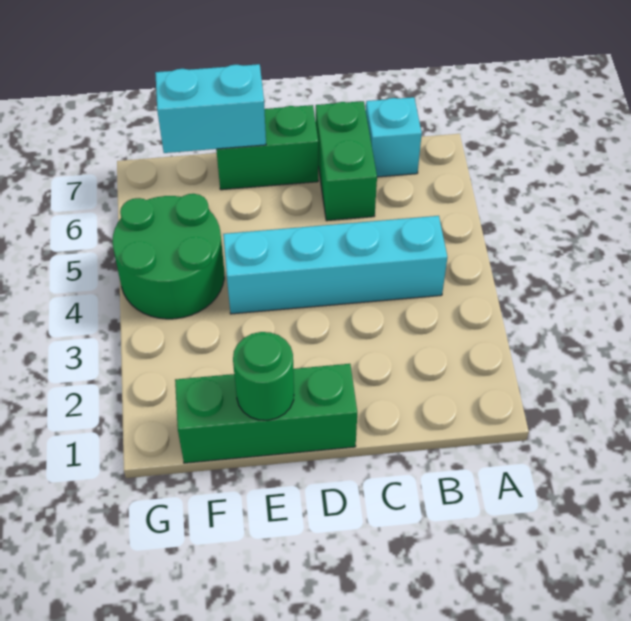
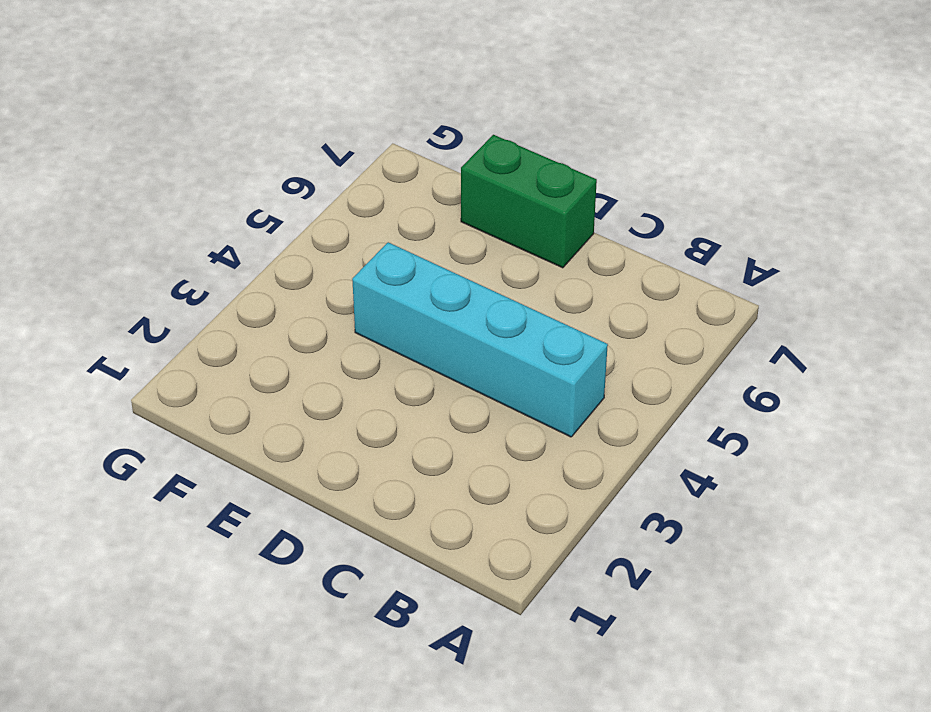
none -> cyan brick B7 level 1
none -> green brick C6:C7 level 1

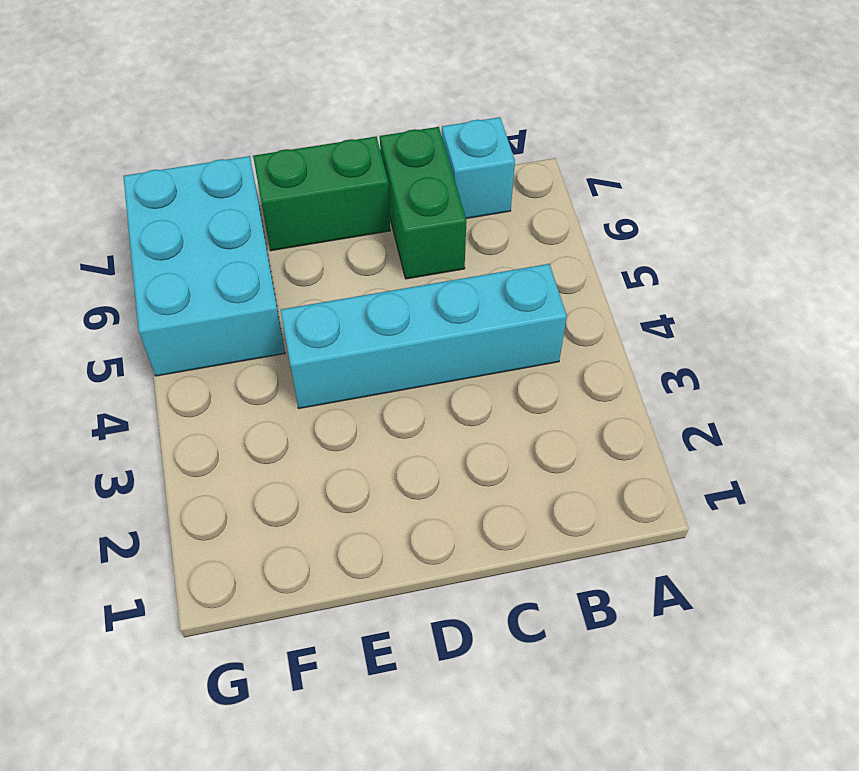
cyan brick F5:G7 level 1 -> green round brick F4:G5 level 1
none -> green brick D1:F1 level 1
none -> green round brick E1 level 2

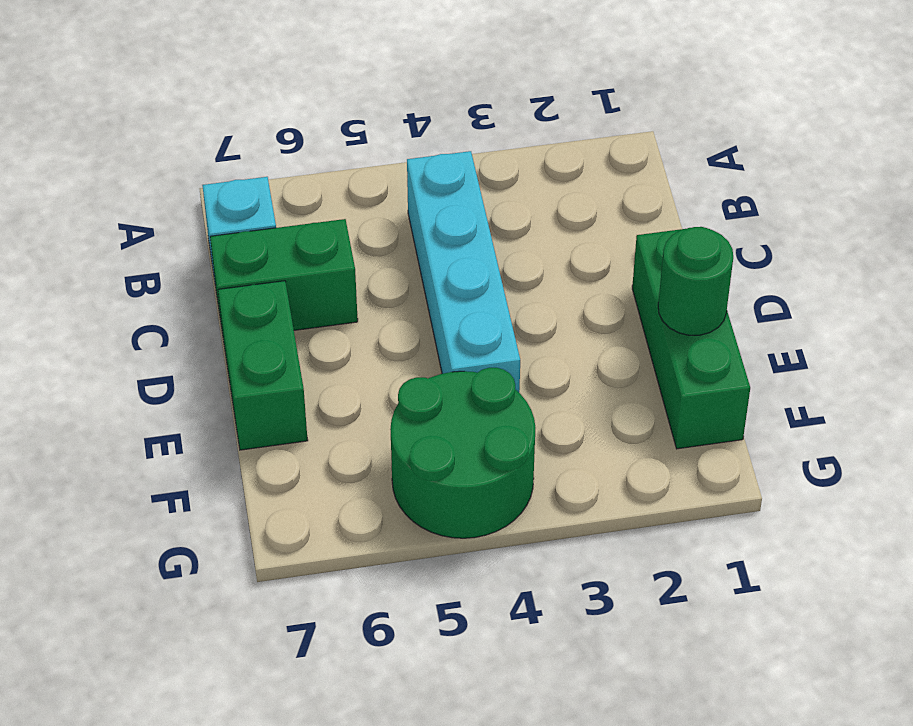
none -> cyan brick E7:F7 level 2

